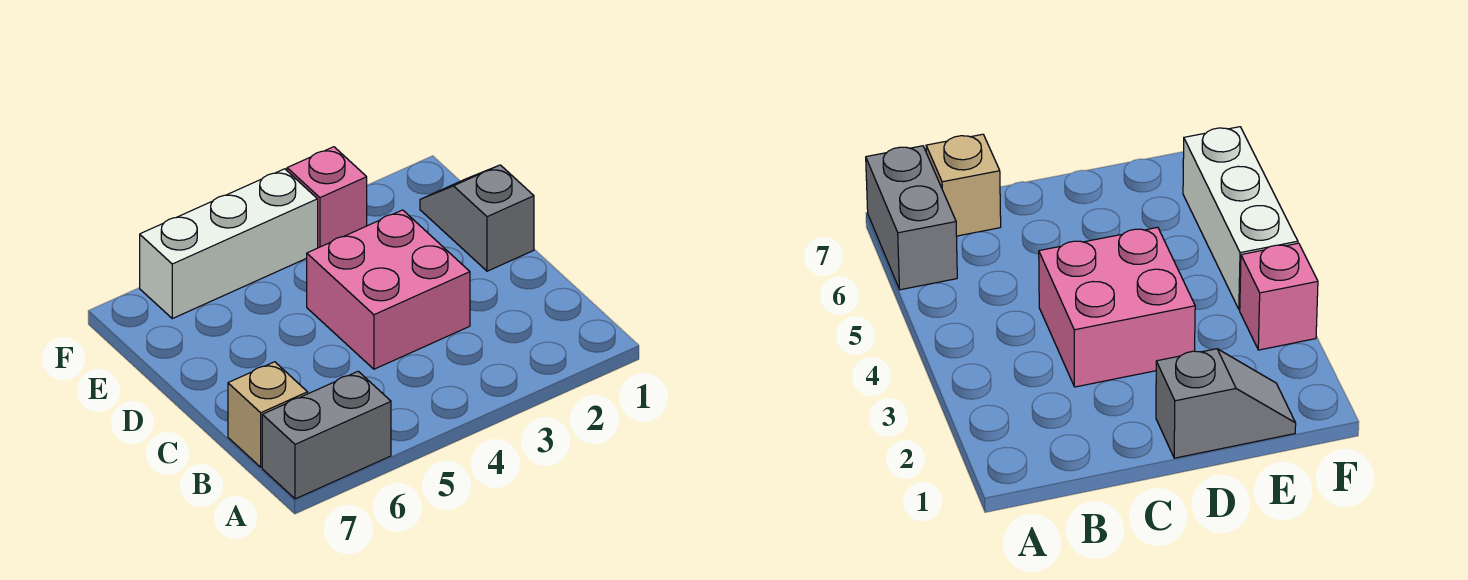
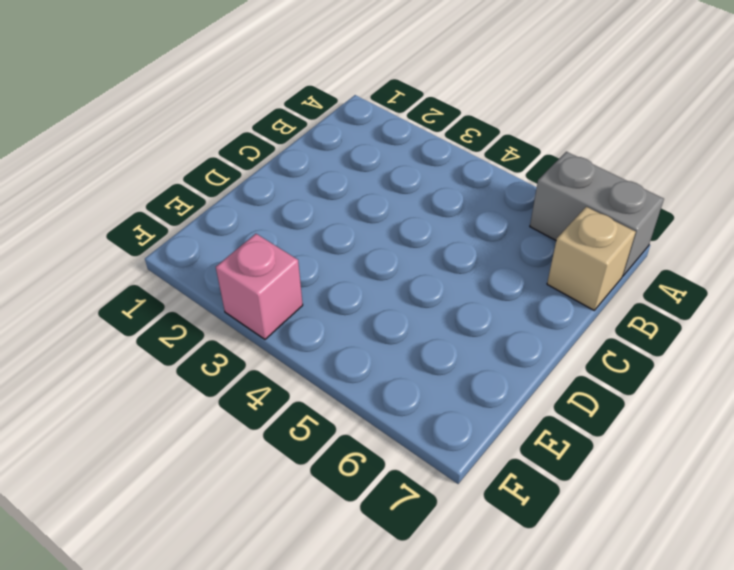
none -> pink brick C3:D4 level 1
none -> grey slope D1:E1 level 1 top D

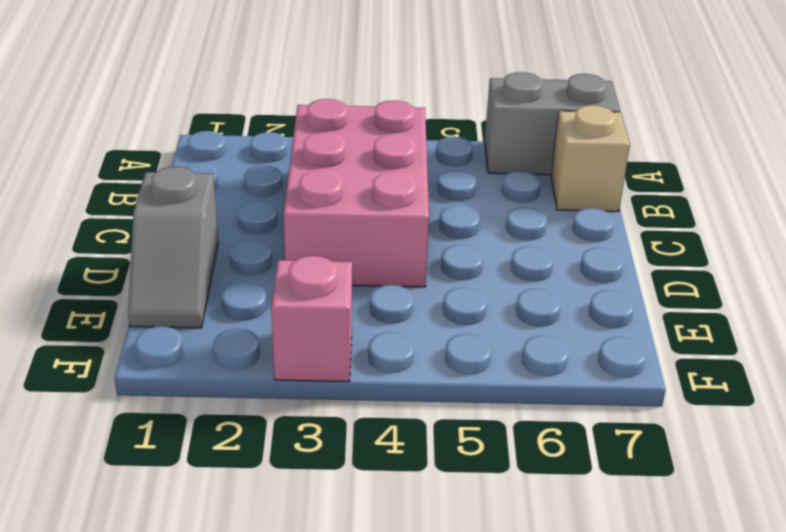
pink brick B3:D4 level 1 -> pink brick C3:D4 level 1
none -> white brick F4:F6 level 1

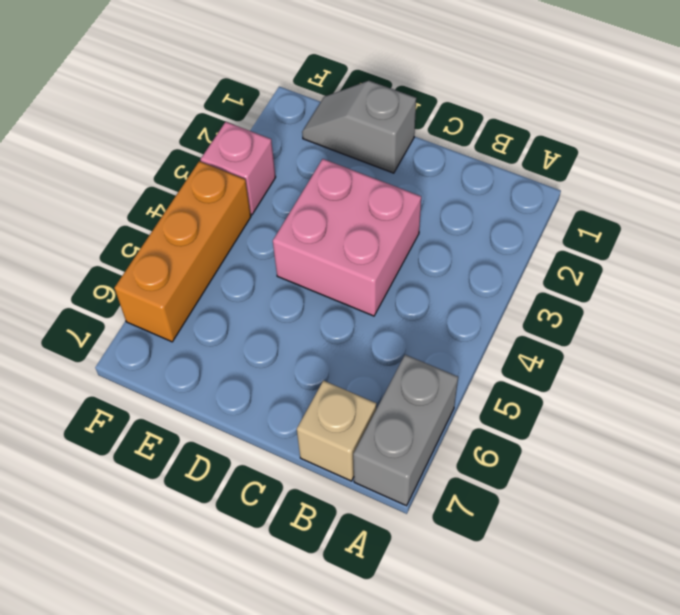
orange brick F4:F6 level 1 -> white brick F4:F6 level 1

